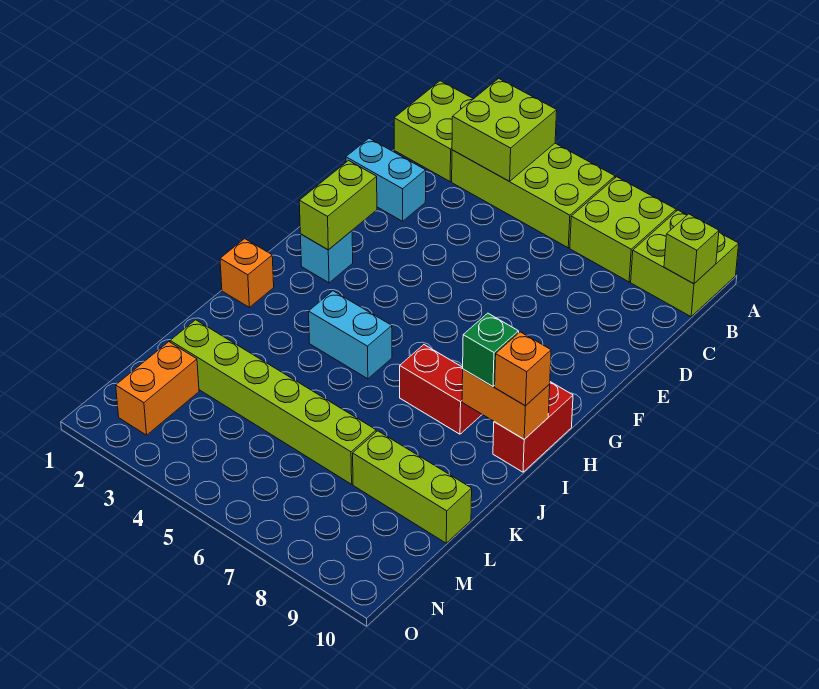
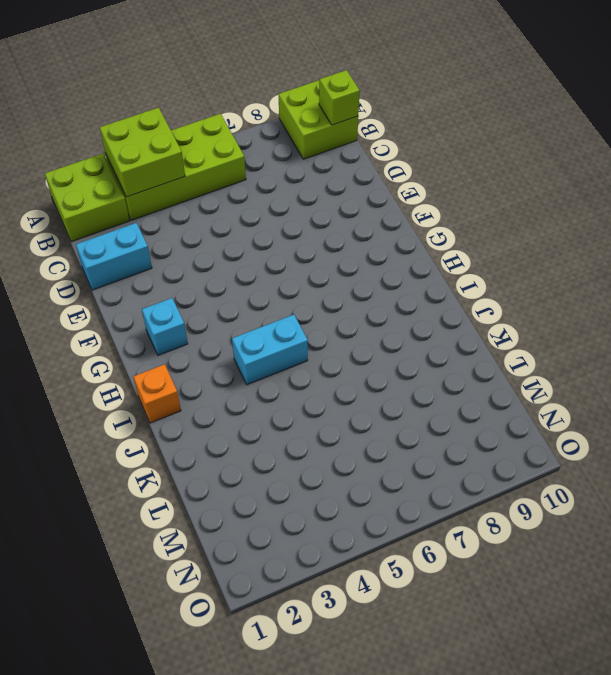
none -> lime brick A7:B8 level 1
none -> red brick H10:I10 level 1
none -> red brick I7:I8 level 1

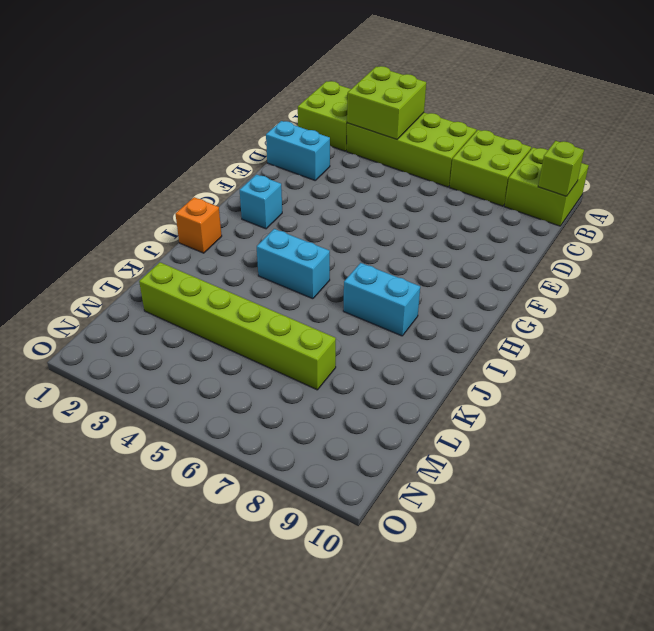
cyan brick I7:I8 level 1 -> red brick I7:I8 level 1
none -> red brick H10:I10 level 1
none -> lime brick L8:L10 level 1
none -> orange brick M2:N2 level 1

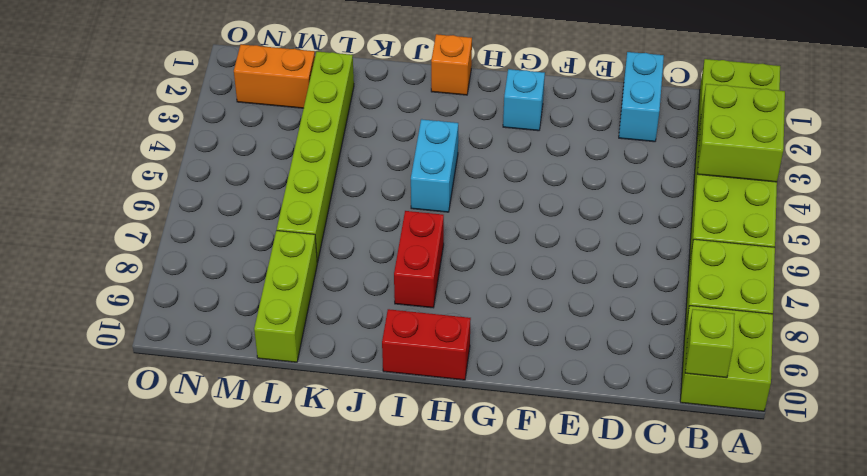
none -> lime brick F2:G2 level 2
none -> orange brick I9:I10 level 2
none -> green brick I9 level 3

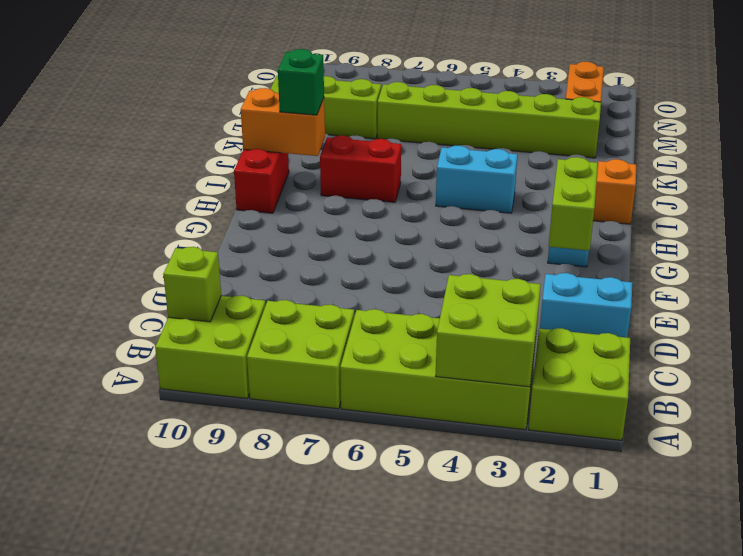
none -> orange brick I10 level 3

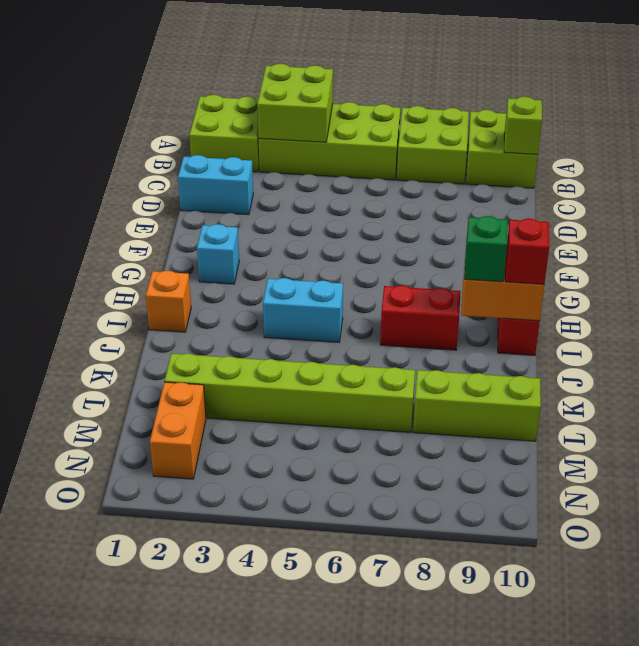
red brick I10 level 3 -> orange brick I10 level 3
none -> lime brick F2:G2 level 2

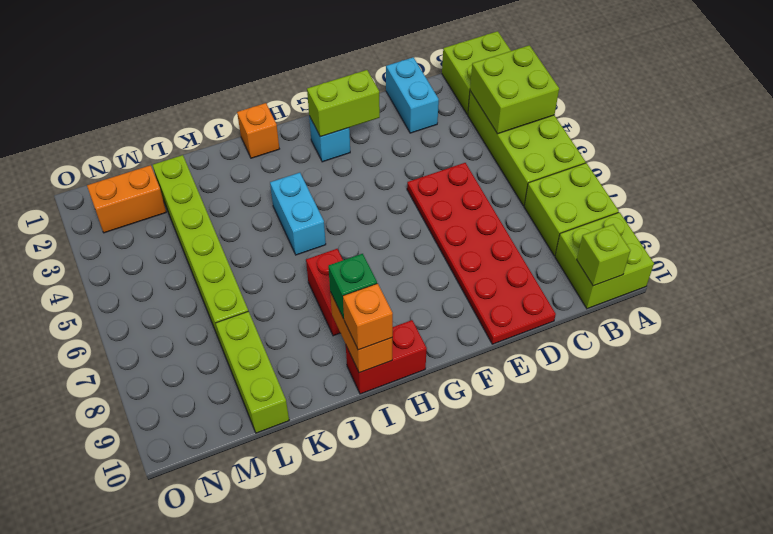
red plate D5:E10 level 1 -> none

